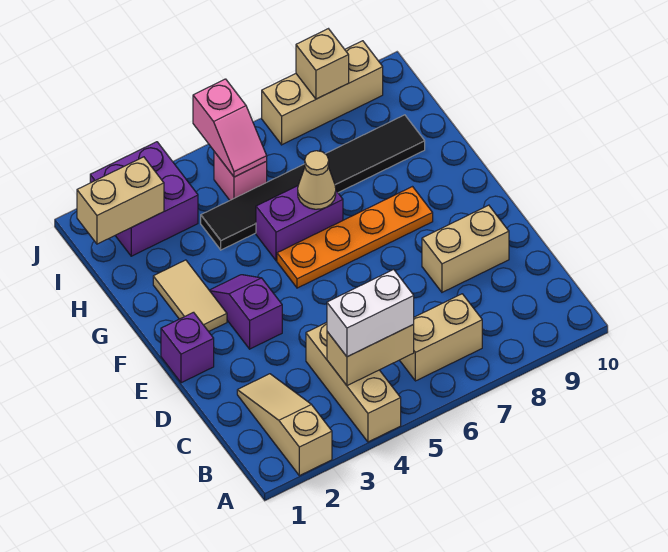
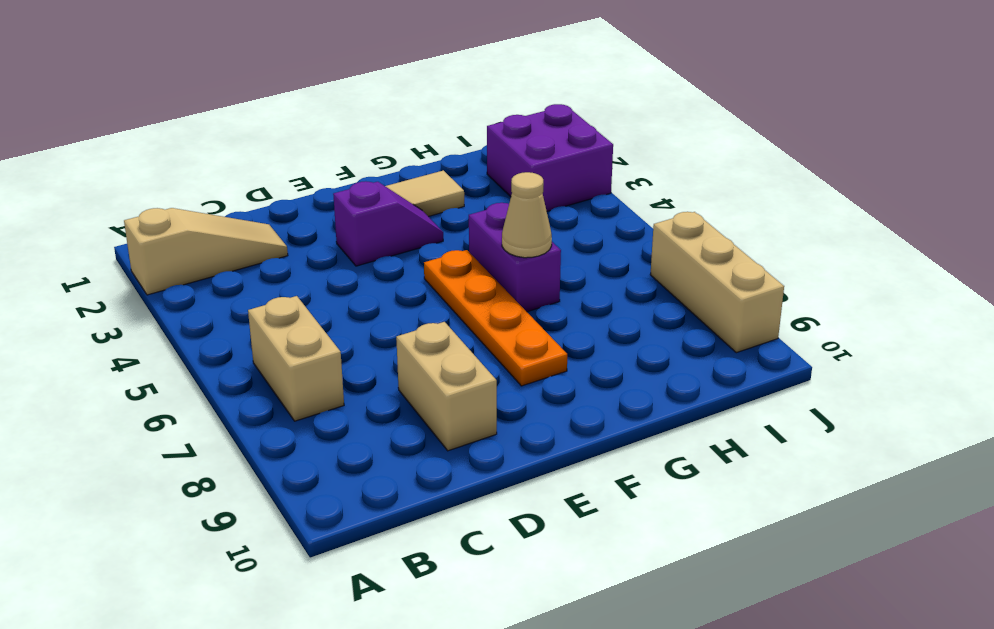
none -> tan brick A4:C4 level 1
none -> purple brick E1 level 1
none -> black tile H4:H9 level 1

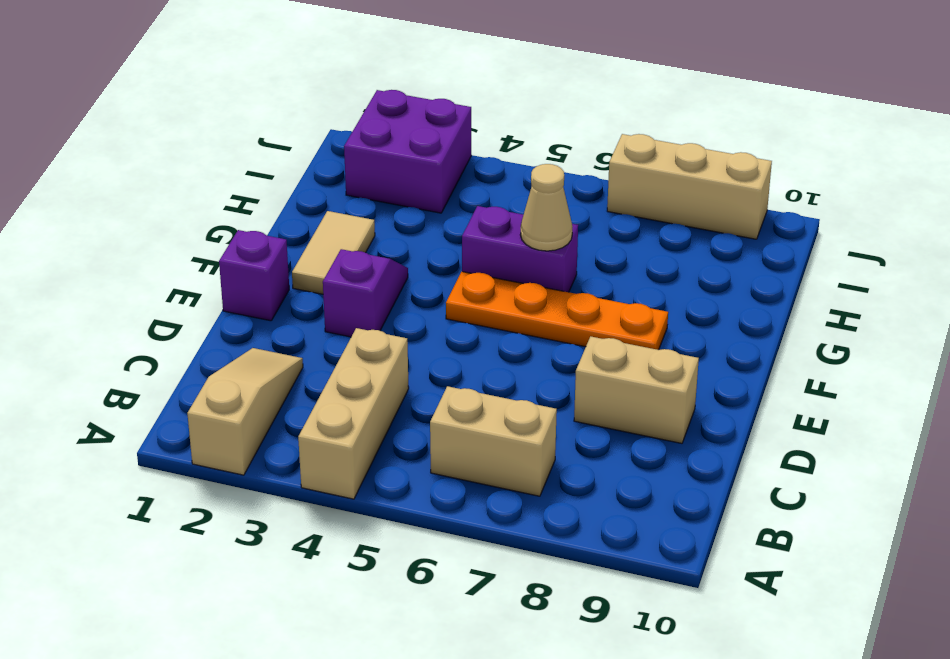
none -> black tile H4:H9 level 1
none -> pink brick I5 level 1
none -> tan brick B4:B5 level 2

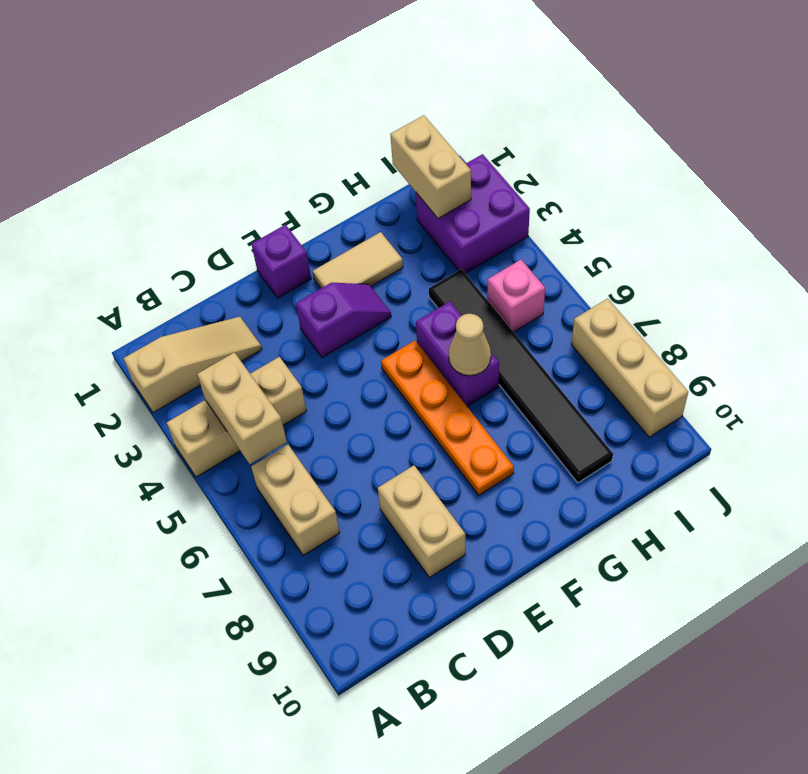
none -> pink slope I5:J5 level 2 top J
none -> tan brick J8 level 2
none -> white brick B4:B5 level 3

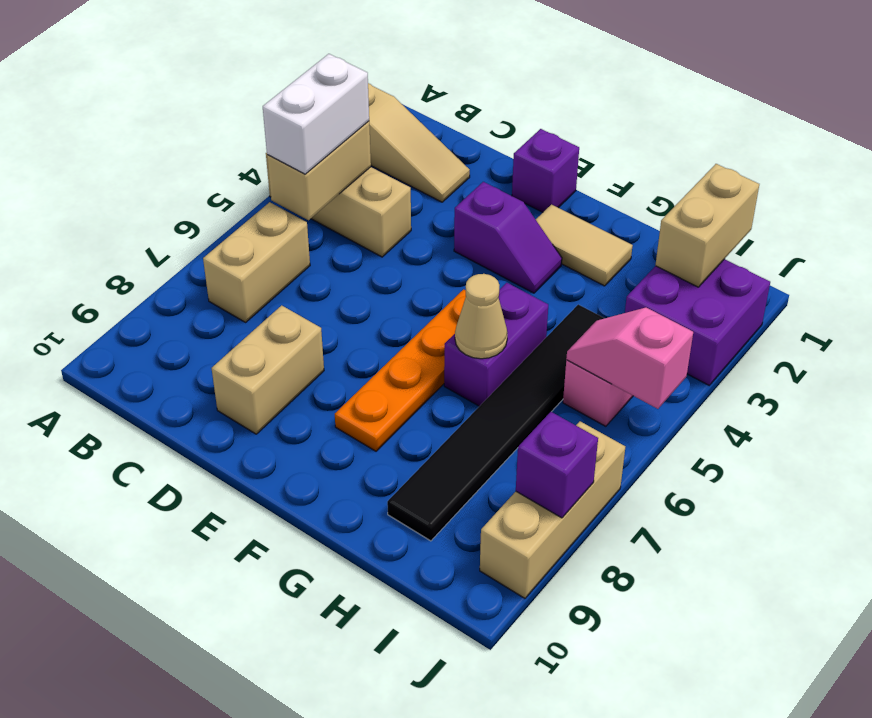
purple brick J8 level 2 -> tan brick J8 level 2

